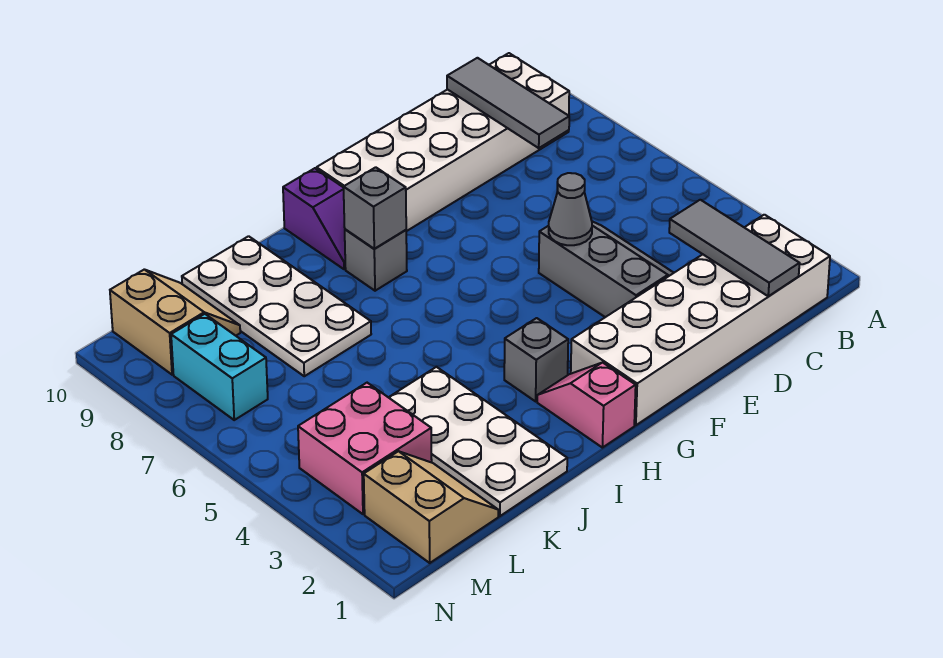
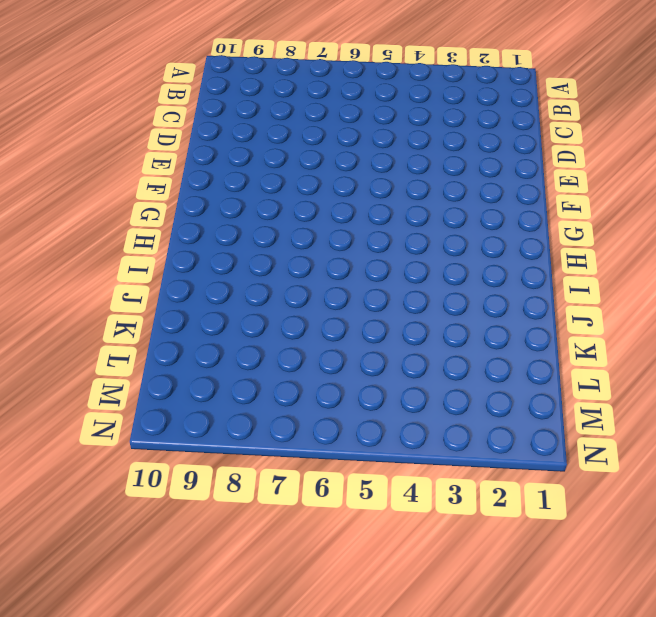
none -> white brick B1:G2 level 1
none -> white brick B9:G10 level 1
none -> grey slope D3:E5 level 1 top E

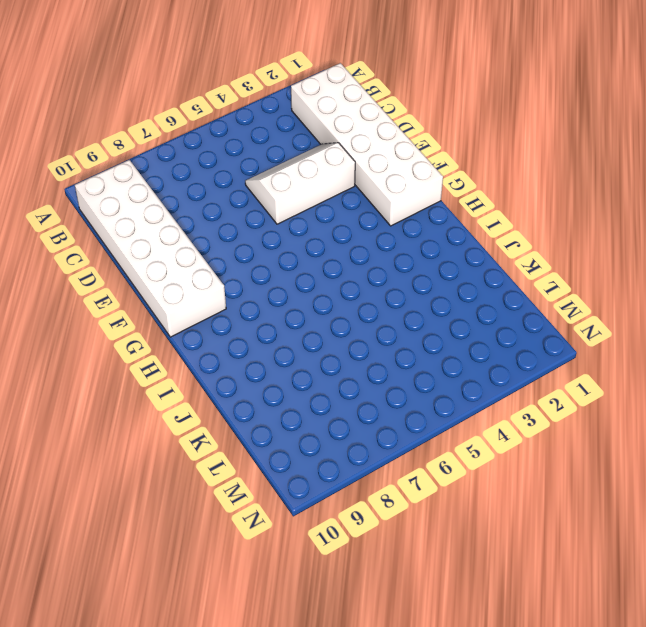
white slope D3:E5 level 1 top E -> grey slope D3:E5 level 1 top E
none -> pink slope H1:H2 level 1 top 1
none -> grey brick H3 level 1
none -> grey brick H8 level 1

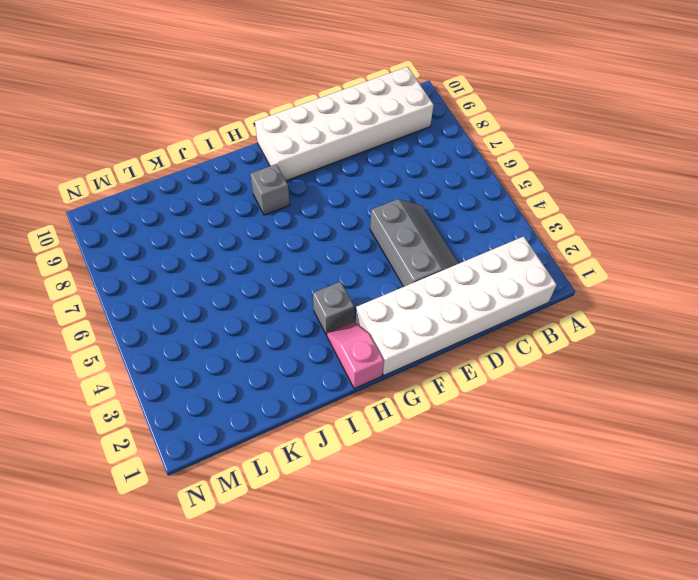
none -> purple slope H9:H10 level 1 top 10
none -> white plate J1:K4 level 1
none -> white plate J7:K10 level 1

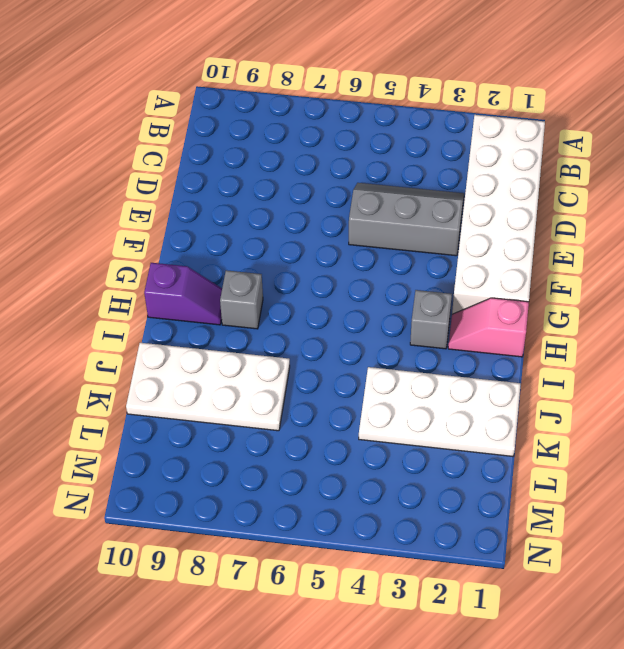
none -> white brick B9:G10 level 1
none -> tan slope L1:M2 level 1 top M
none -> pink brick L3:M4 level 1

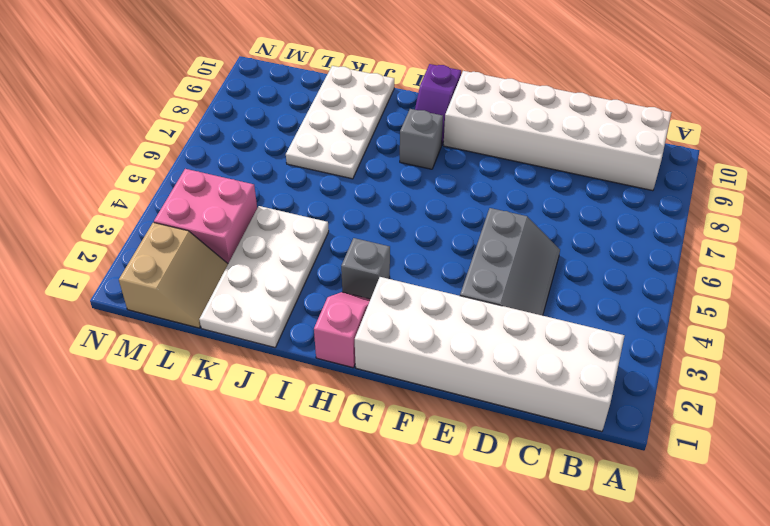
none -> tan slope L9:M10 level 1 top M
none -> cyan brick M7:M8 level 1
none -> grey tile C1:C3 level 2

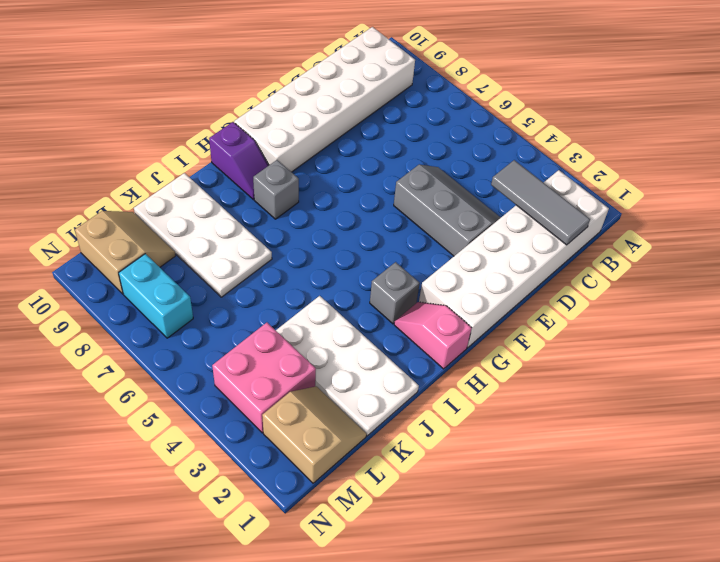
none -> grey tile C8:C10 level 2
none -> grey cone E5 level 2
none -> grey brick H8 level 2

